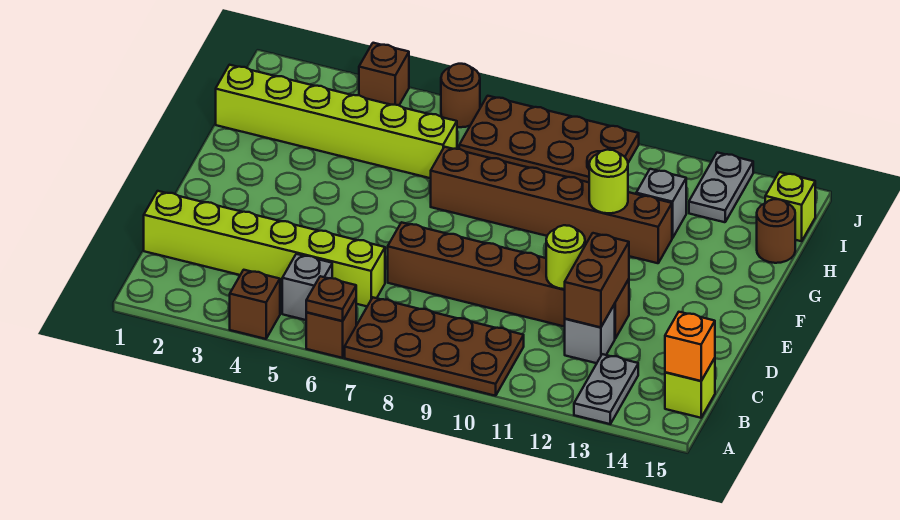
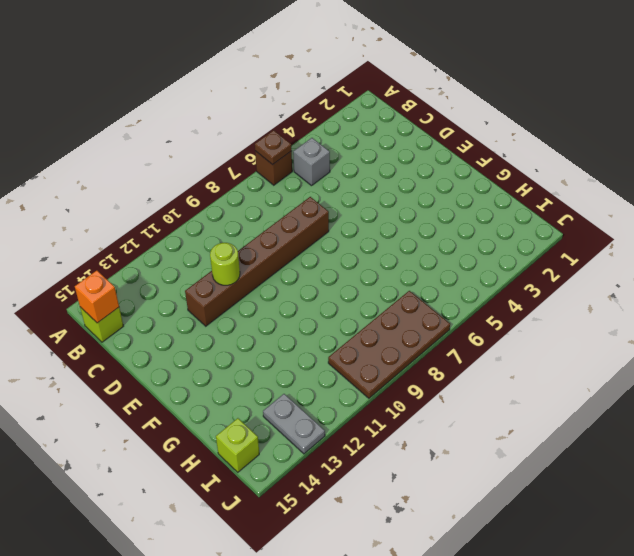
none -> brown brick A4 level 1
none -> brown plate A7:B10 level 1
none -> grey plate A13:B13 level 1

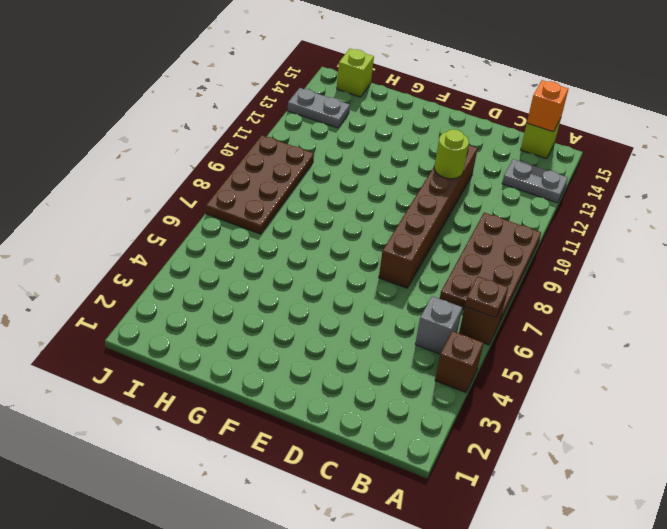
none -> lime brick C1:C6 level 1
none -> grey brick C12 level 1
none -> brown brick G7:G12 level 1

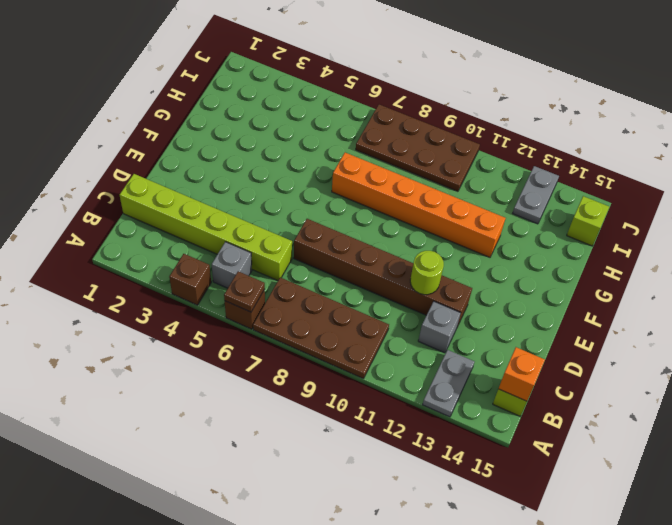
orange brick G7:G12 level 1 -> brown brick G7:G12 level 1
none -> lime brick H1:H6 level 1
none -> grey brick H12 level 1
none -> brown round brick H15 level 1

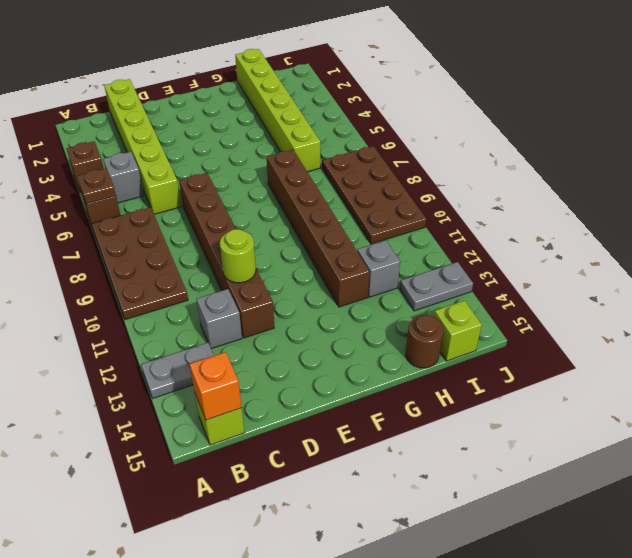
none -> brown brick J4 level 1
none -> brown round brick J6 level 1
none -> brown brick C12:D12 level 2

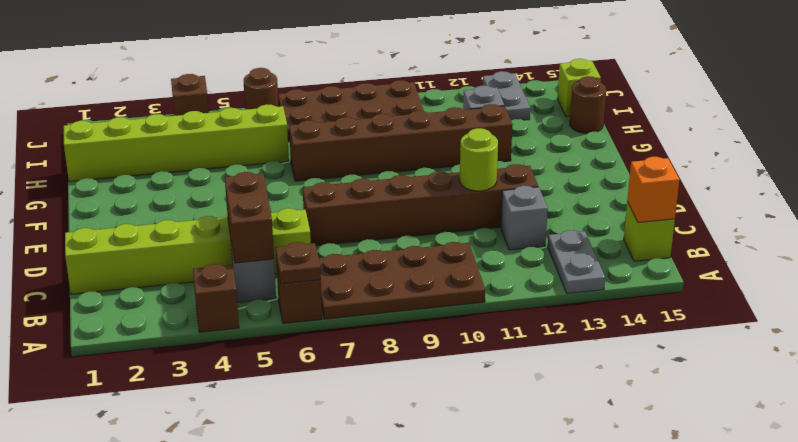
brown brick B5:C5 level 2 -> brown brick C12:D12 level 2
none -> lime round brick G11 level 2

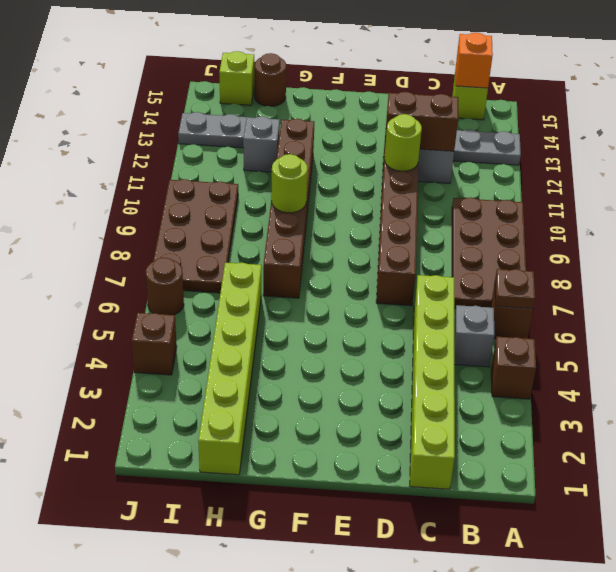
lime round brick G9 level 2 -> lime round brick G11 level 2

